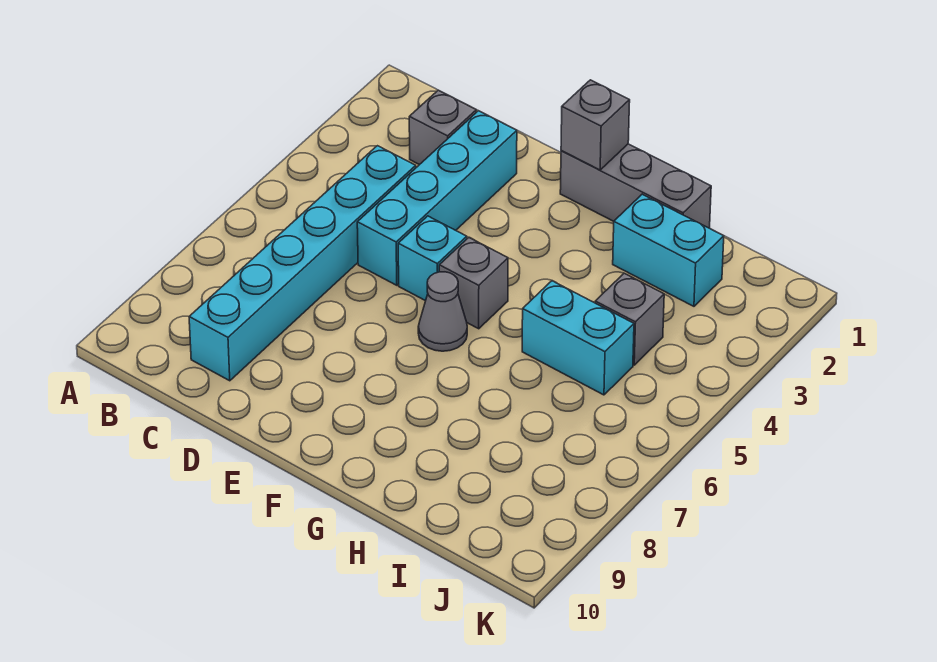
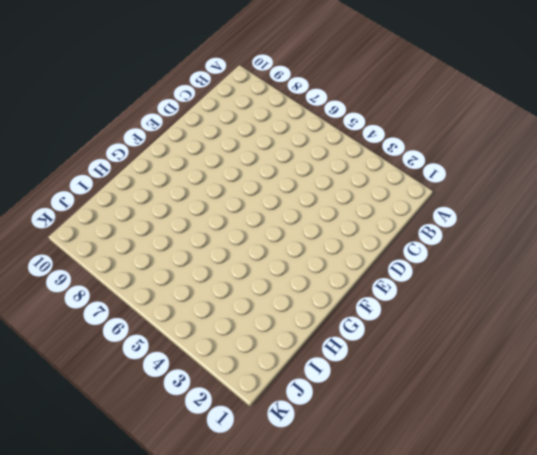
none -> grey brick C2 level 1
none -> cyan brick C4:C9 level 1

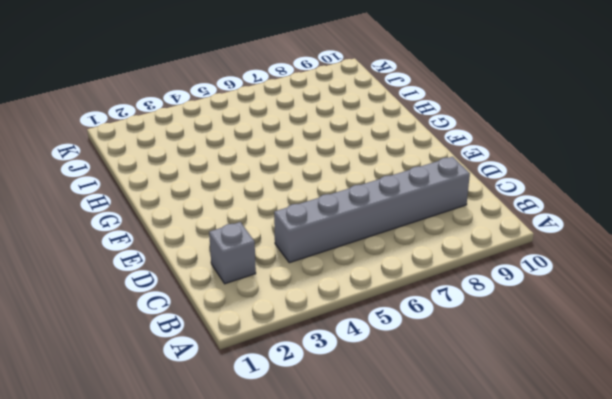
grey brick C4:C9 level 1 -> cyan brick C4:C9 level 1
none -> cyan brick D2:D5 level 1
none -> cyan brick E5 level 1

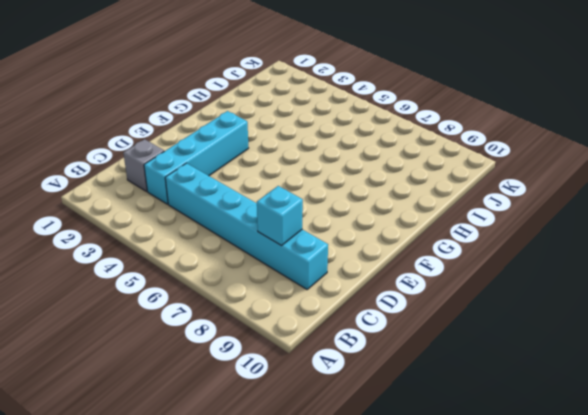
cyan brick C3:F3 level 1 -> cyan brick D2:D5 level 1
cyan brick C8 level 2 -> cyan brick E5 level 1
none -> grey brick F1:H1 level 1
none -> grey brick F5 level 1

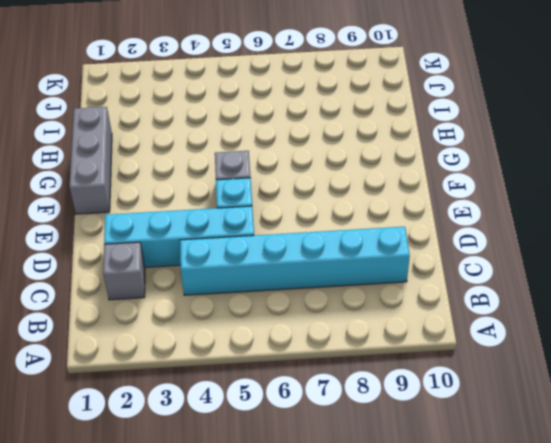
none -> grey cone F6 level 1
none -> cyan brick H2:I2 level 1

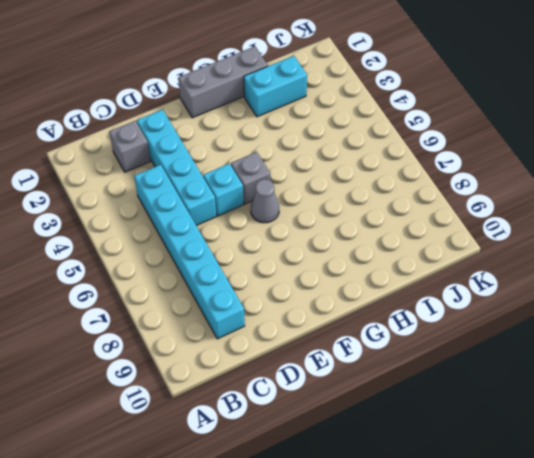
none -> cyan brick H5:I5 level 1
none -> grey brick I4 level 1

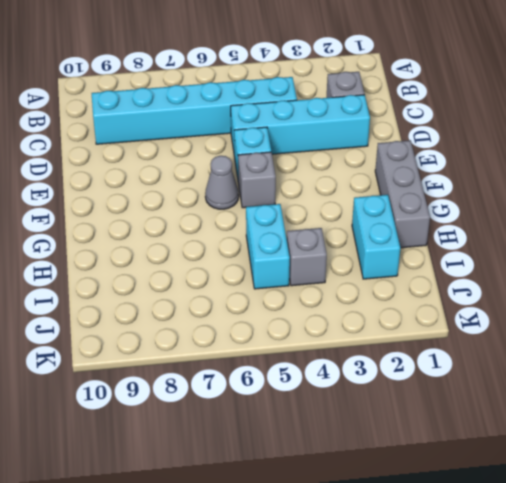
none -> grey brick F1 level 2

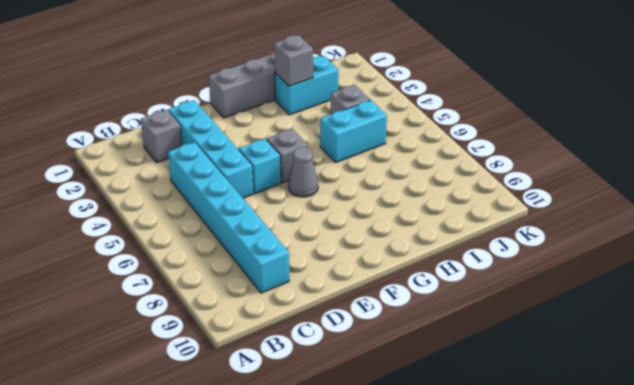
grey brick H2 level 2 -> grey brick F1 level 2

